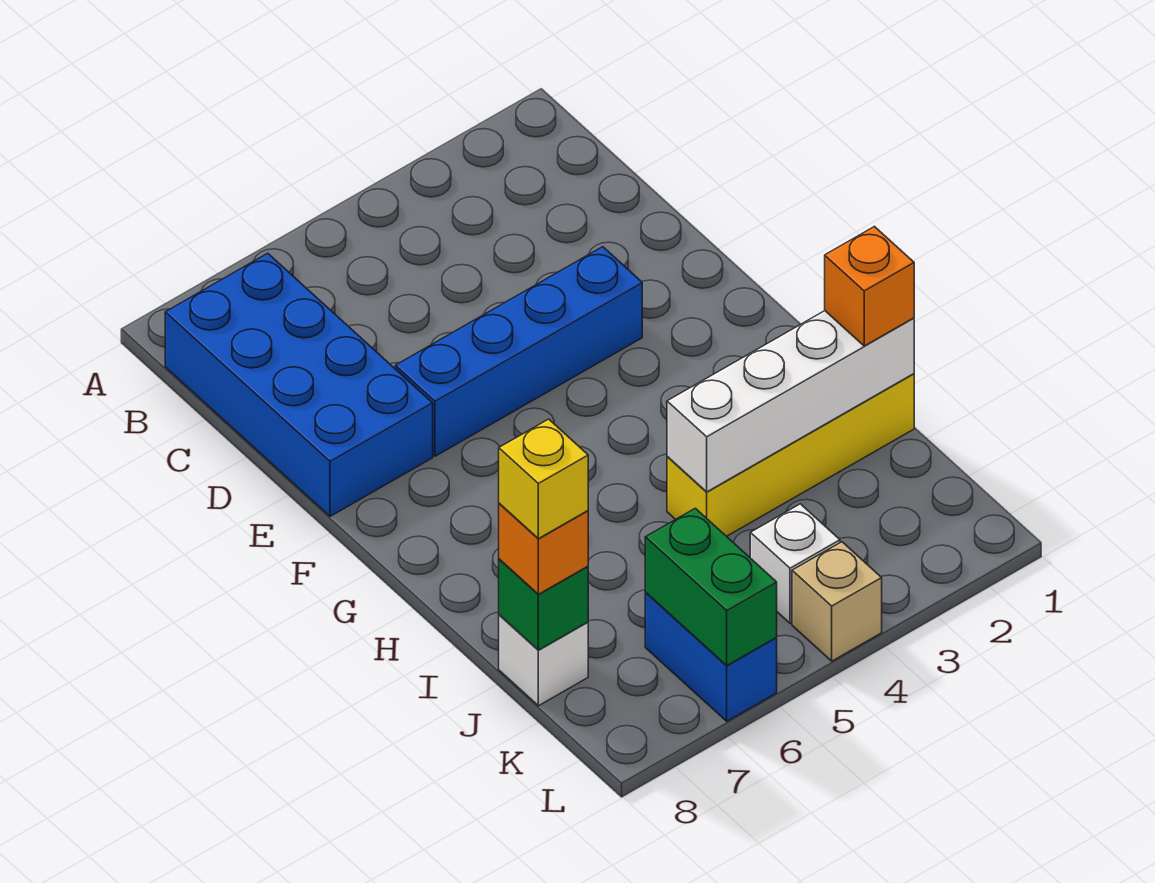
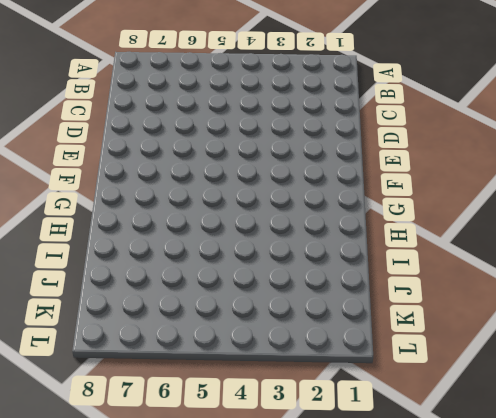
none -> blue brick B7:E8 level 1
none -> blue brick E3:E6 level 1
none -> yellow brick I1:I4 level 1

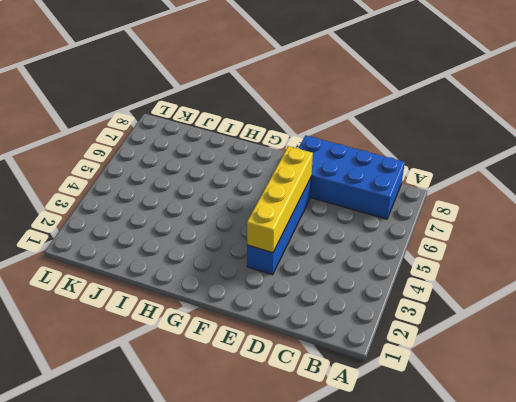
yellow brick E3:E6 level 2 -> yellow brick I1:I4 level 1
none -> white brick J8 level 1
none -> white brick K4 level 1
none -> blue brick K6:L6 level 1

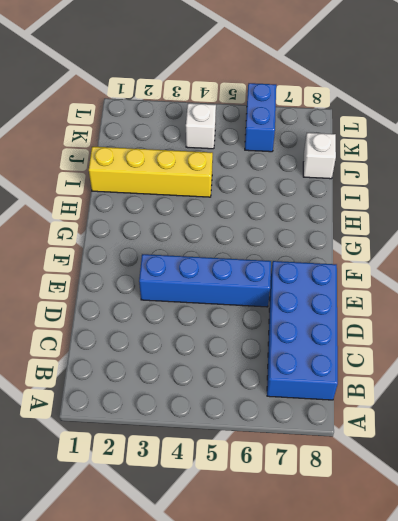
none -> tan brick L4 level 1
none -> white brick I1:I4 level 2
none -> green brick J8 level 2

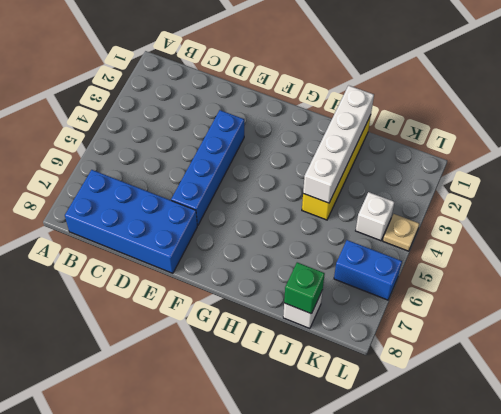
tan plate L4 level 1 -> tan brick L4 level 1
none -> green brick K6:L6 level 2
none -> orange brick I1 level 3
none -> orange brick J8 level 3

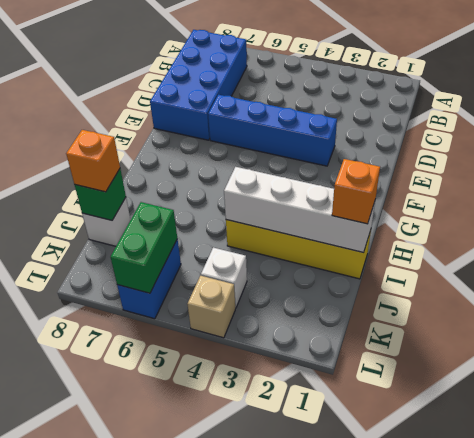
none -> yellow brick J8 level 4

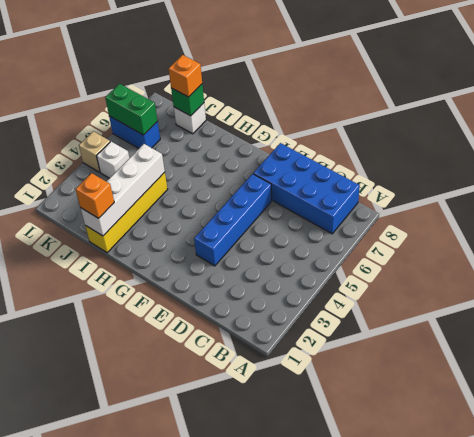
none -> yellow brick J8 level 4

